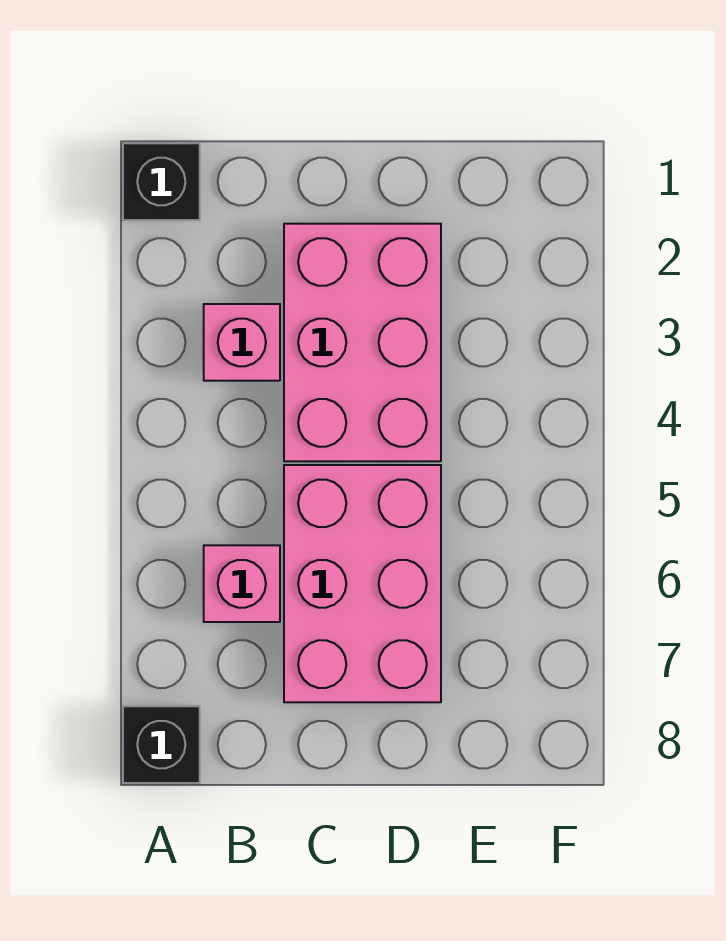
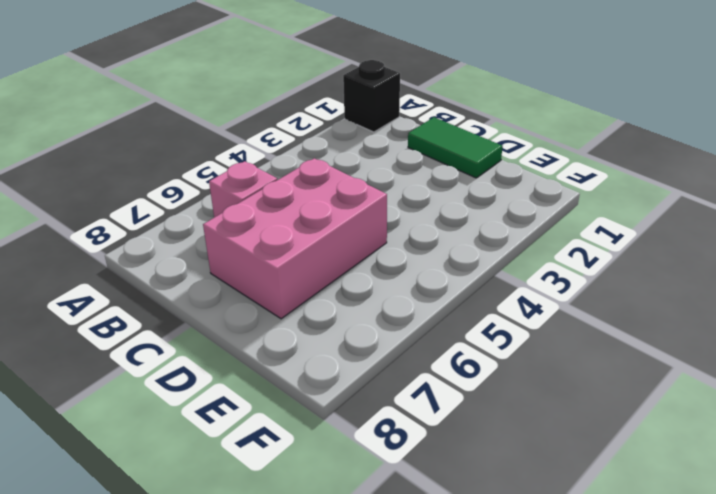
green tile C1:D1 level 1 -> none
none -> black brick A8 level 1
none -> pink brick B3 level 1

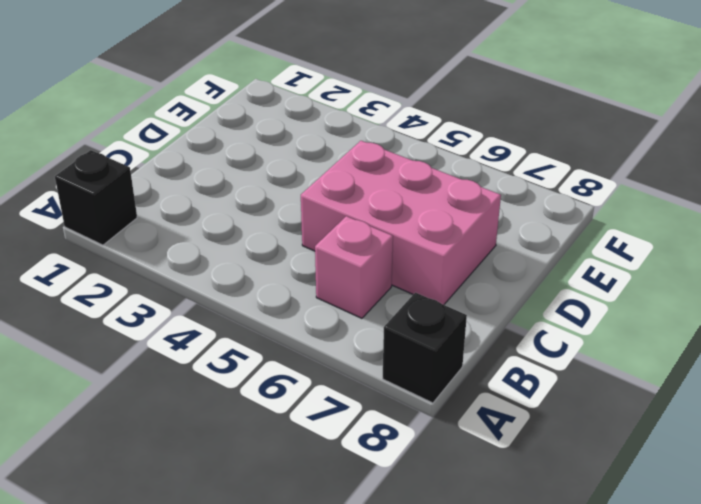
none -> pink brick B3 level 1
none -> pink brick C2:D4 level 1

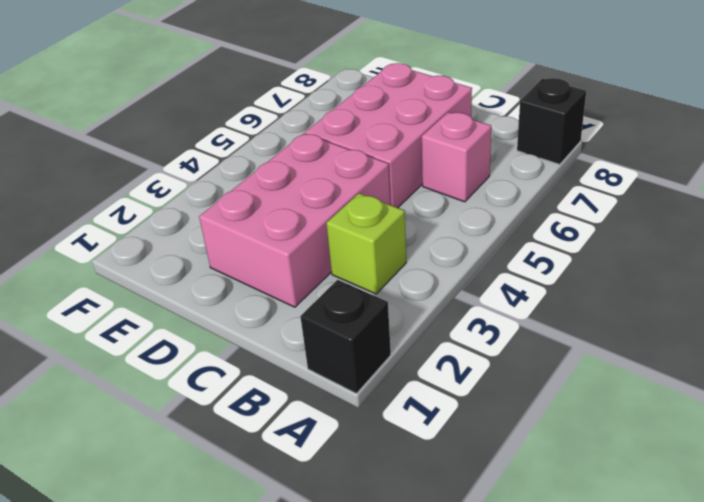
lime brick B3 level 1 -> pink brick B3 level 1

